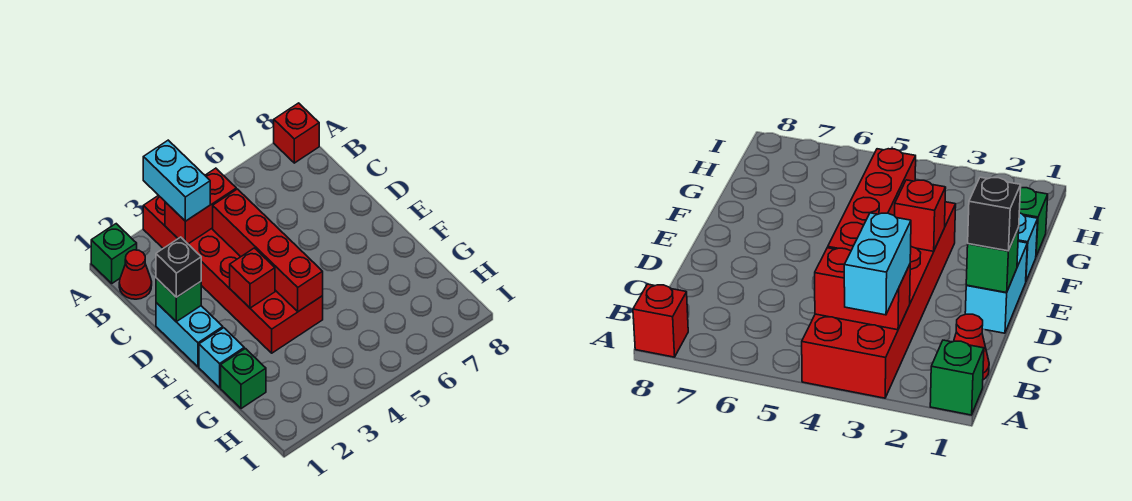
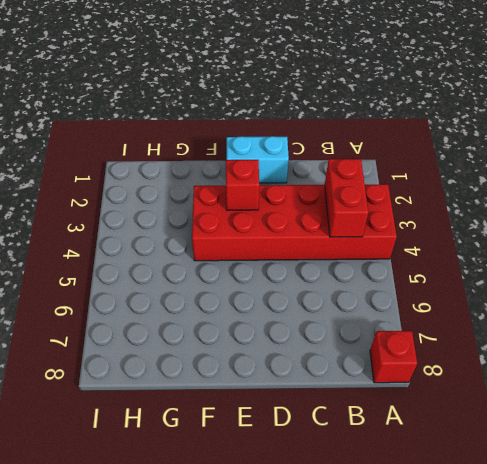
none -> green brick A1 level 1
none -> red cone B1 level 1
none -> cyan brick F1 level 1

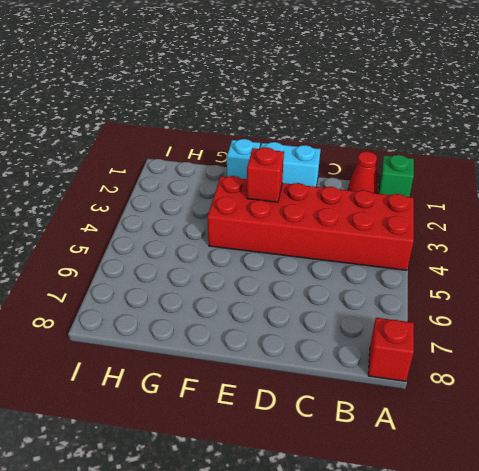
none -> green brick G1 level 1
none -> red brick B3:B4 level 2
none -> red brick C4:F4 level 2

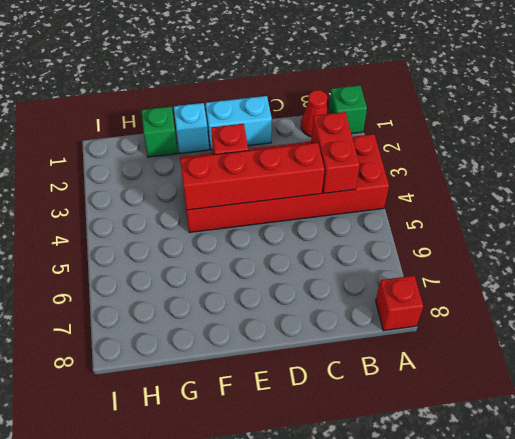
none -> green brick D1 level 2
none -> cyan brick A3:B3 level 3
none -> black brick D1 level 3

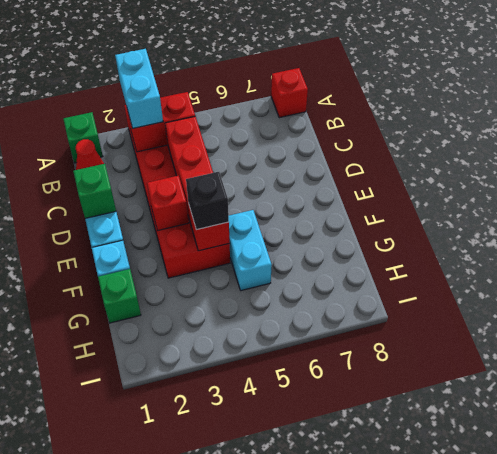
black brick F4 level 3 -> black brick D1 level 3
cyan brick F5:G5 level 1 -> none

